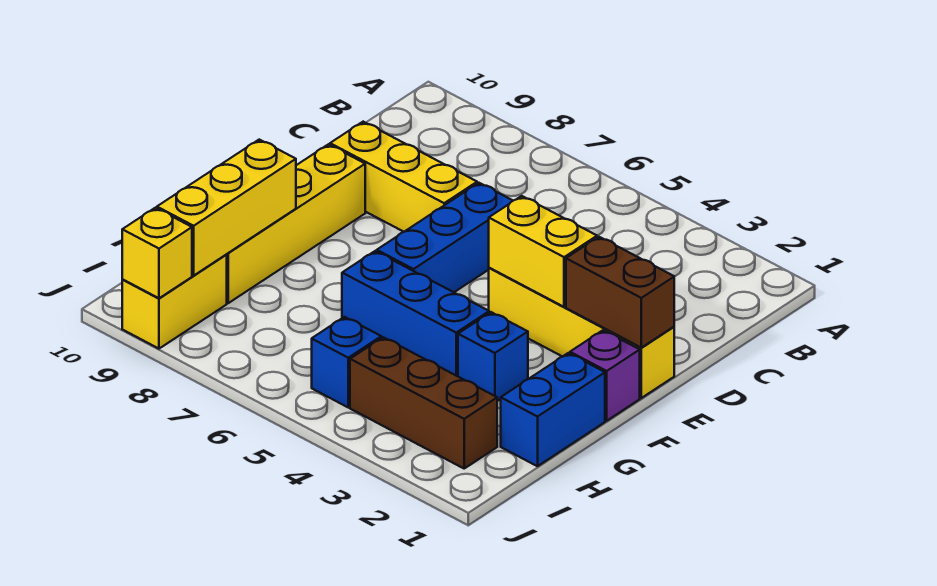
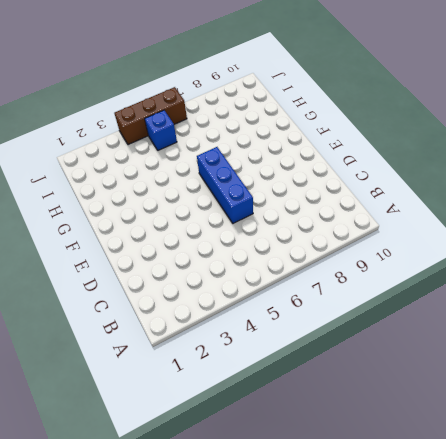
brown brick J4:J6 level 1 -> brown brick I2:I4 level 1
none -> yellow brick D7:D9 level 1
none -> yellow brick E1:E4 level 1
none -> yellow brick E9:H9 level 1

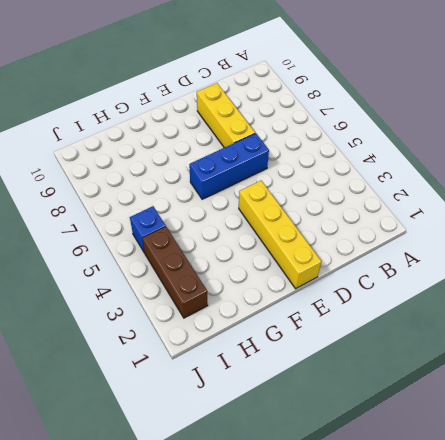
none -> yellow brick E9:H9 level 1
none -> purple brick F1 level 1
none -> blue brick G1:H1 level 1

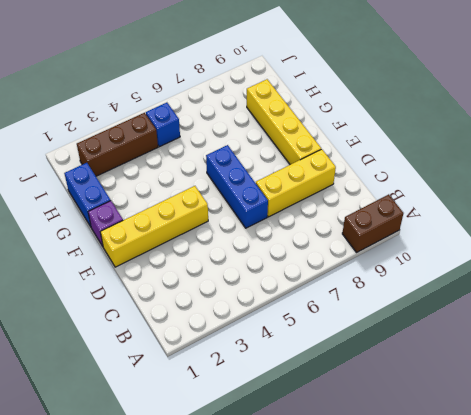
brown brick A9:A10 level 1 -> brown brick E1:E2 level 2
none -> blue brick G3 level 1
none -> blue brick G4:G6 level 1
none -> yellow brick I9:J9 level 1

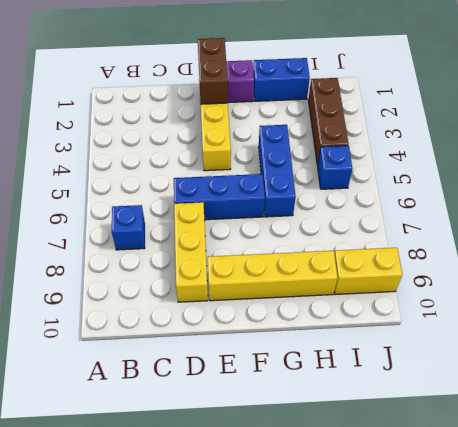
blue brick B7 level 1 -> blue brick G3 level 1
none -> yellow brick E3:E4 level 2
none -> yellow brick G9:I9 level 2
none -> yellow brick J9 level 2

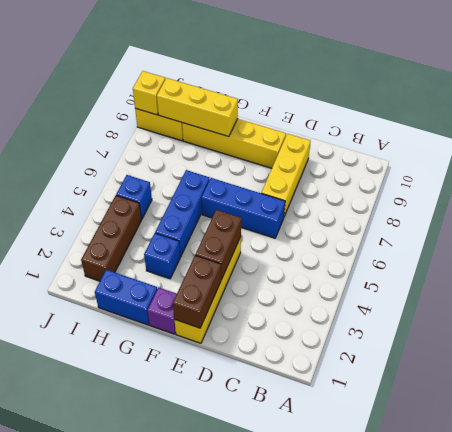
brown brick E3:E4 level 2 -> yellow brick E3:E4 level 2

